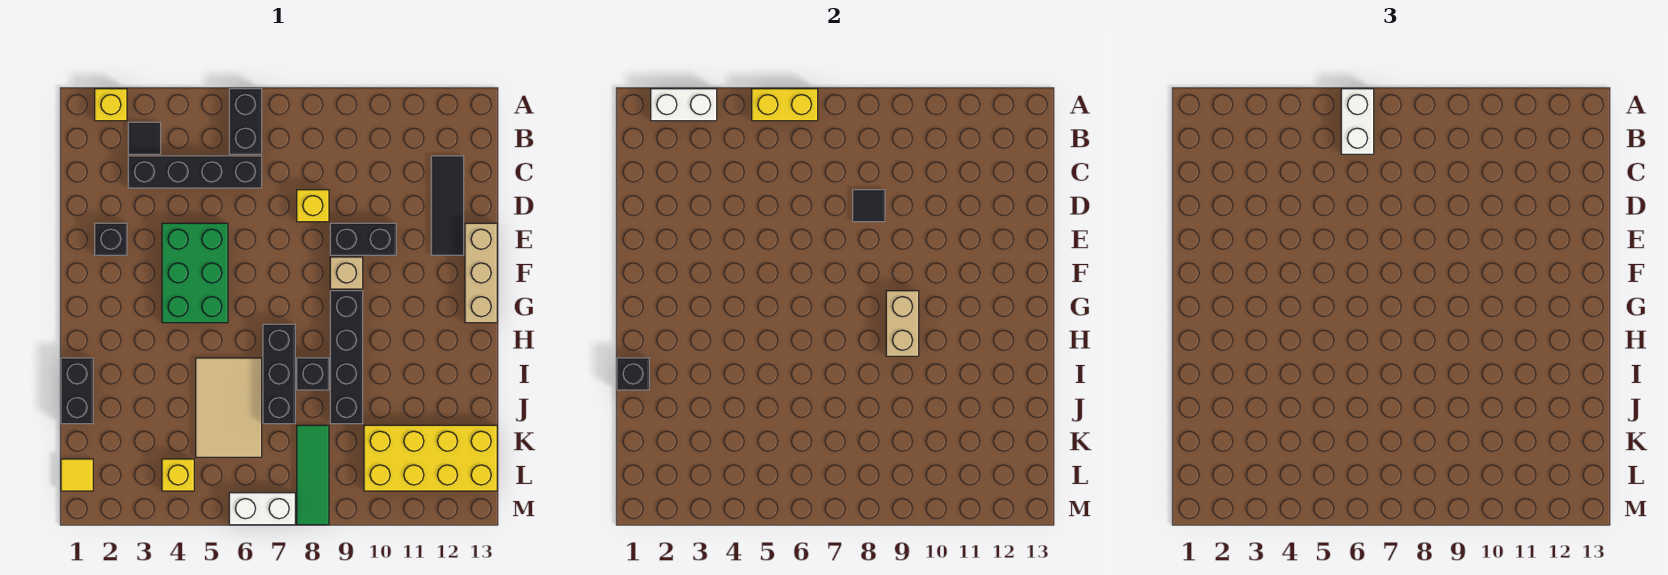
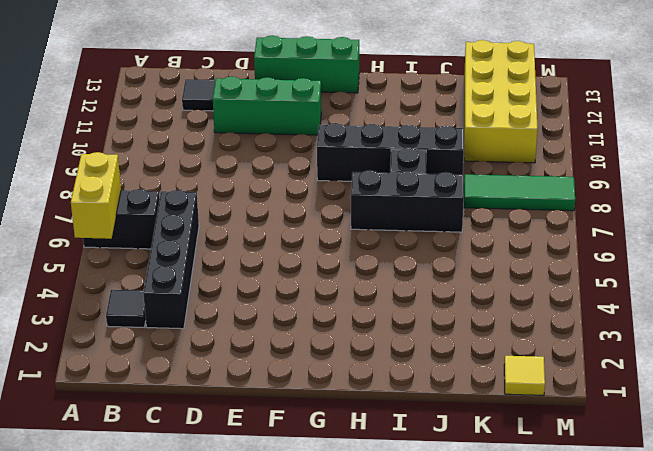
green brick D11:F11 level 1 -> none
green brick E13:G13 level 1 -> tan brick E13:G13 level 1
none -> yellow brick A2 level 1
none -> yellow brick D8 level 1
none -> black brick E2 level 1

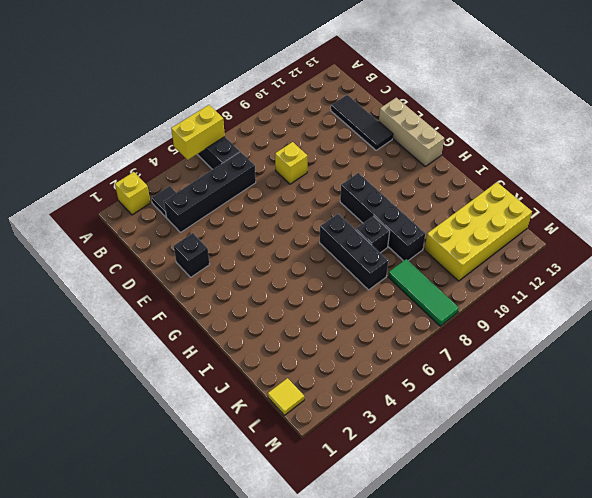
none -> green brick E4:G5 level 1
none -> black brick E9:E10 level 1
none -> tan brick F9 level 1

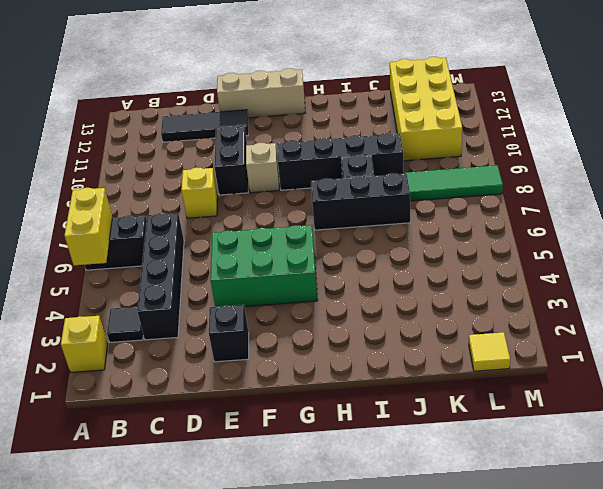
none -> black brick I1:J1 level 1
none -> tan tile I5:K6 level 1
none -> yellow brick L4 level 1

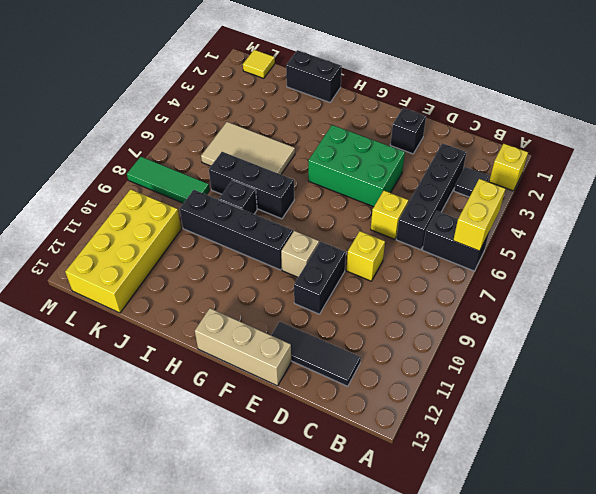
yellow brick D6 level 1 -> yellow brick L4 level 1
none -> white brick M6:M7 level 1
none -> white brick A2:A3 level 2
none -> black tile D8 level 2

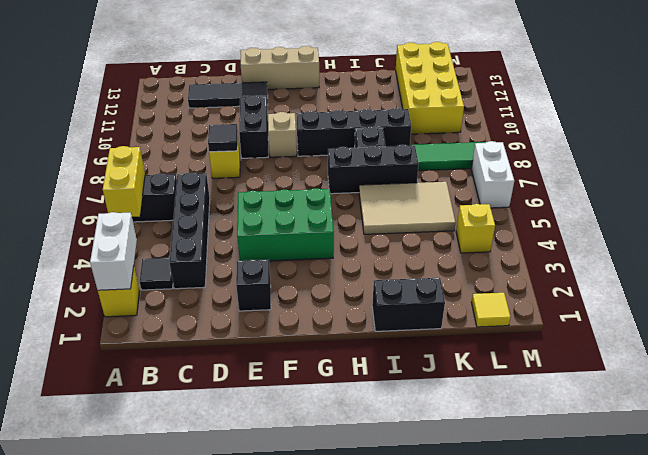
none -> tan brick G9:H9 level 2
none -> black brick I1 level 2
none -> white brick A6:B6 level 3

